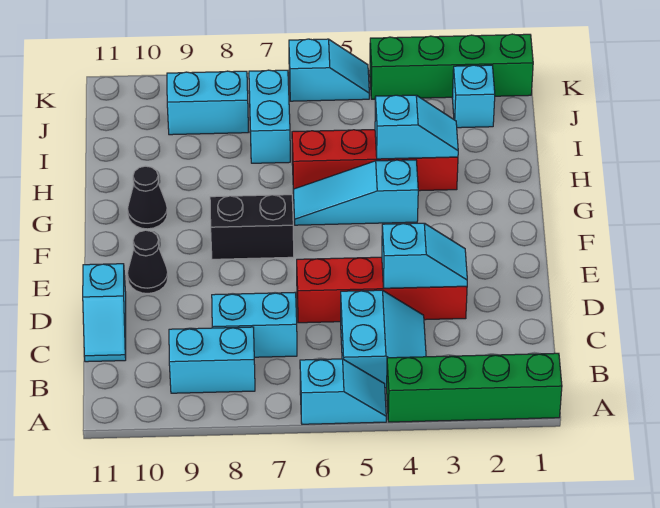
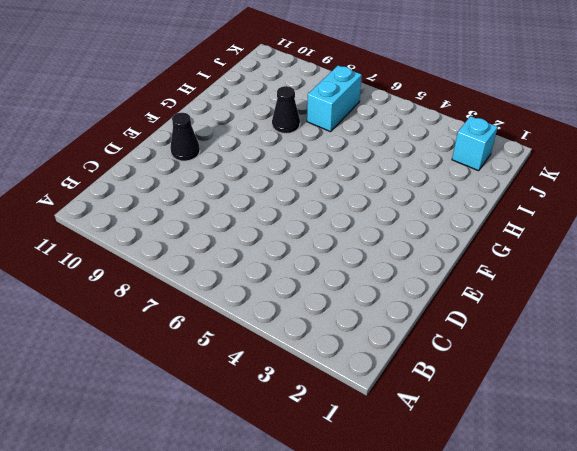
black cone H8 level 1 -> black cone G10 level 1
none -> green brick A1:A4 level 1
none -> cyan slope A5:A6 level 1 top 6
none -> cyan slope B4:C5 level 1 top 5

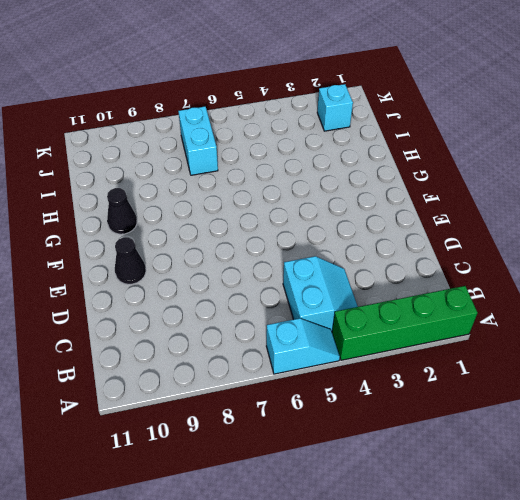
none -> cyan brick B8:B9 level 1
none -> cyan brick C7:C8 level 1
none -> cyan slope C11:D11 level 1 top D

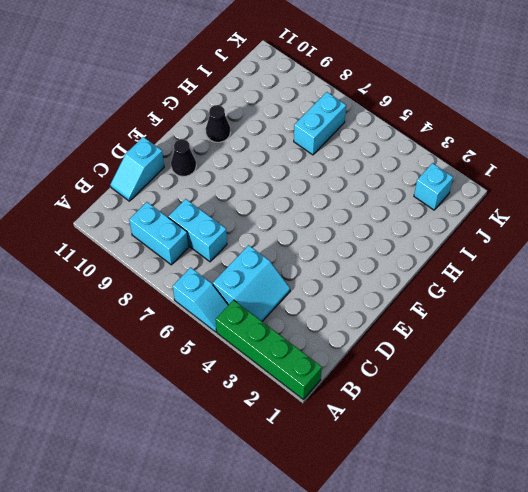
none -> red brick D3:D6 level 1
none -> black brick F7:F8 level 1
none -> cyan slope G4:G6 level 1 top 4

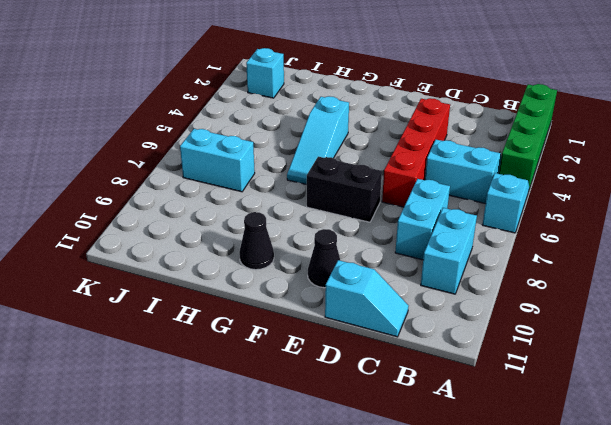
black brick E7:F7 level 1 -> black brick F7:F8 level 1
none -> red brick H3:H6 level 1
none -> cyan brick J8:J9 level 1
none -> green brick K1:K4 level 1

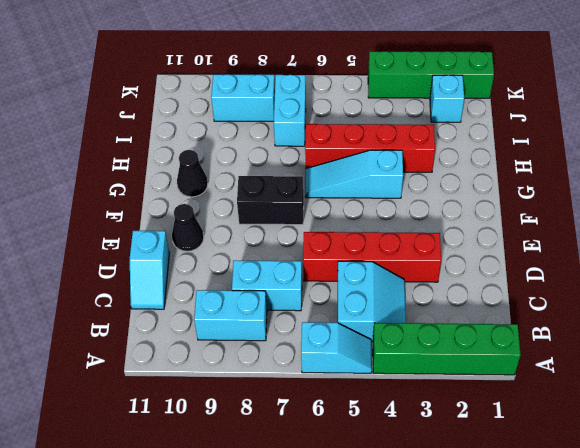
none -> cyan slope K5:K6 level 1 top 6
none -> cyan slope D3:D4 level 2 top 4
none -> cyan slope H3:H4 level 2 top 4

